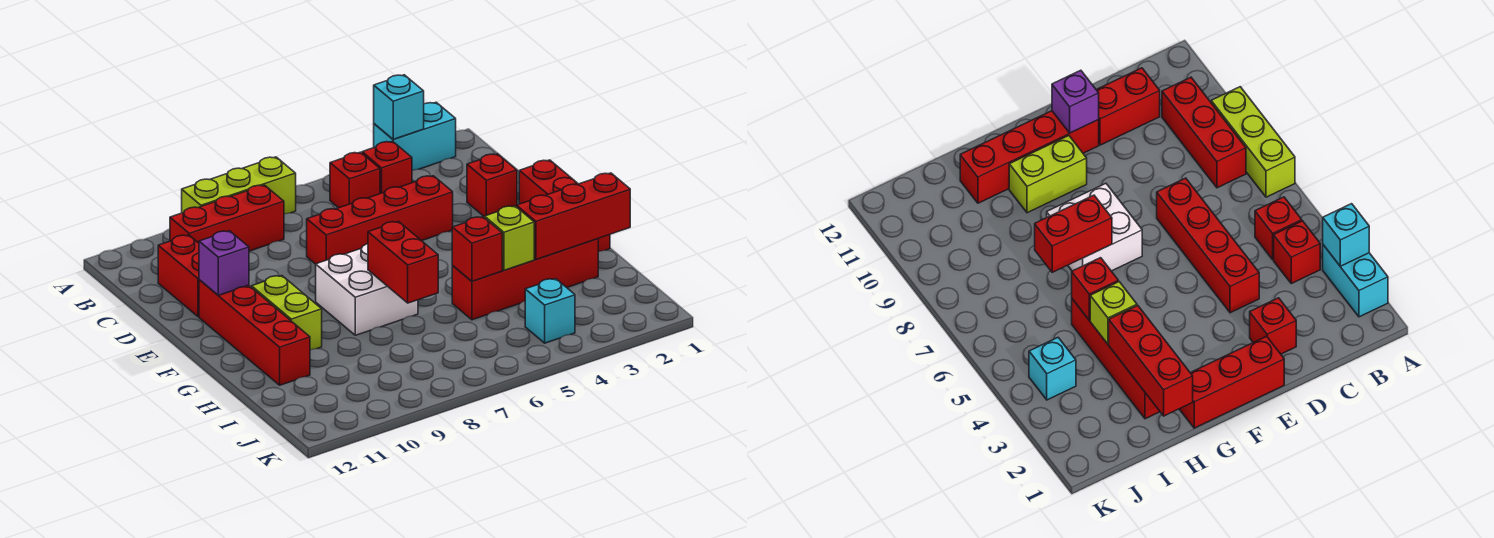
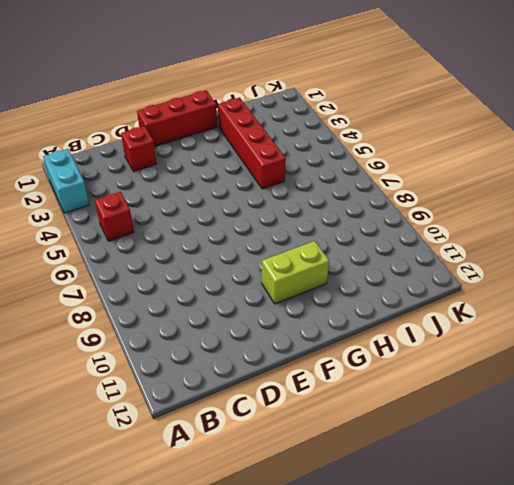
none -> lime brick A7:A9 level 1
none -> red brick B4 level 1
none -> red brick B8:B10 level 1

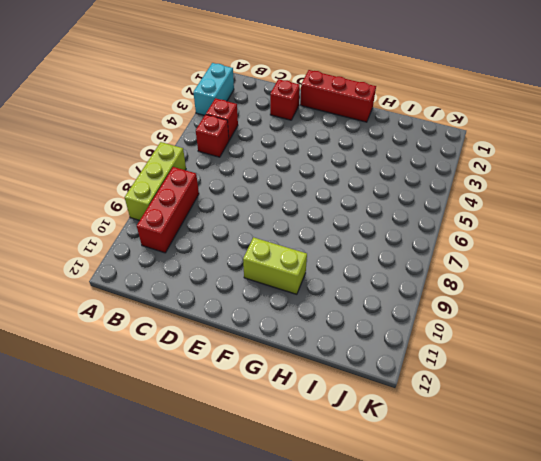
none -> red brick C11:D11 level 1
none -> red brick D4:D7 level 1
none -> red brick E11:H11 level 1

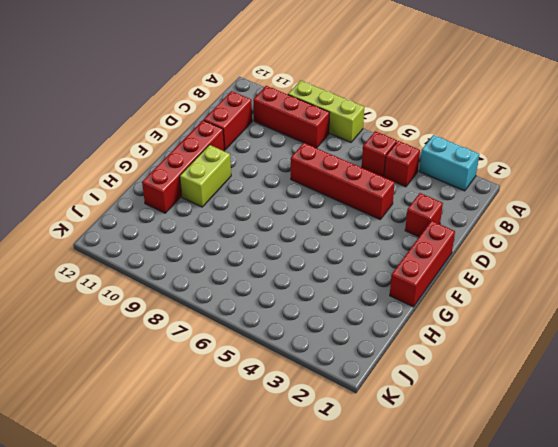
none -> white brick F7:G8 level 1
none -> red brick H2:H5 level 1
none -> cyan brick J4 level 1

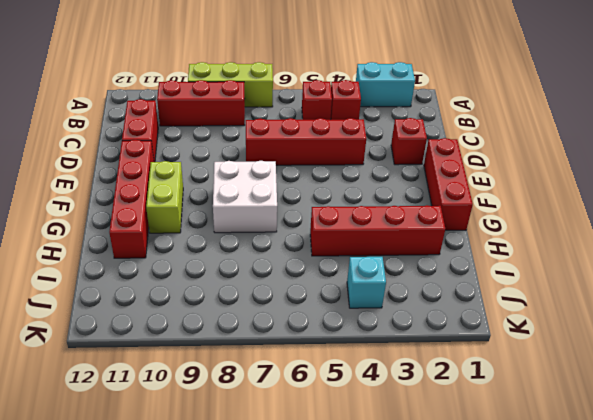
none -> cyan brick A3 level 2
none -> purple brick E11 level 2
none -> red brick G7:H7 level 2

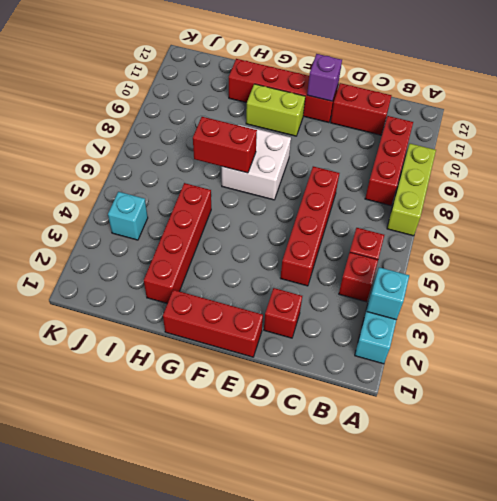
none -> red brick H1:H3 level 2
none -> lime brick H4 level 2
none -> red brick H5 level 2

